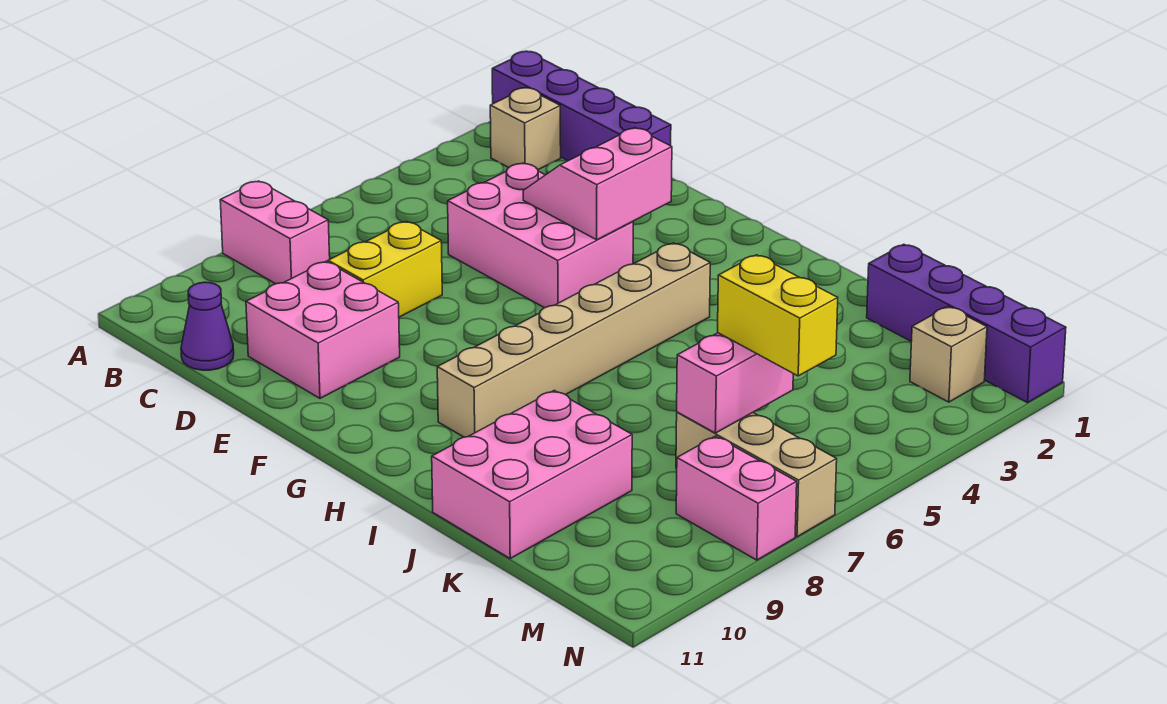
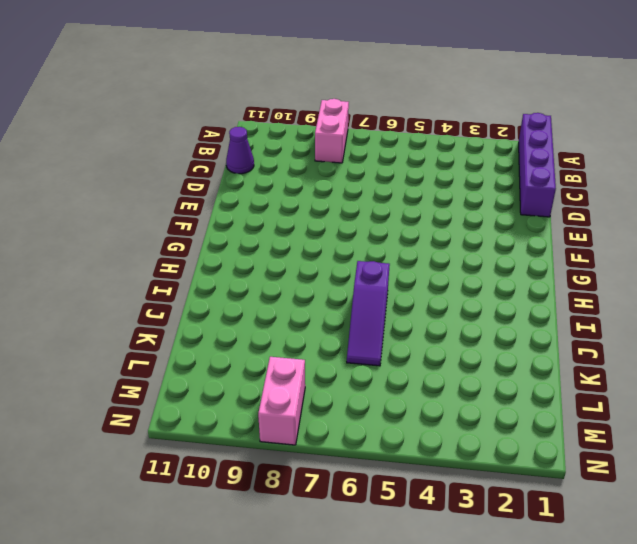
purple slope I6:K6 level 1 top I -> none
none -> tan brick B2 level 1
none -> pink brick D4:F5 level 1
none -> yellow brick D7:D8 level 1

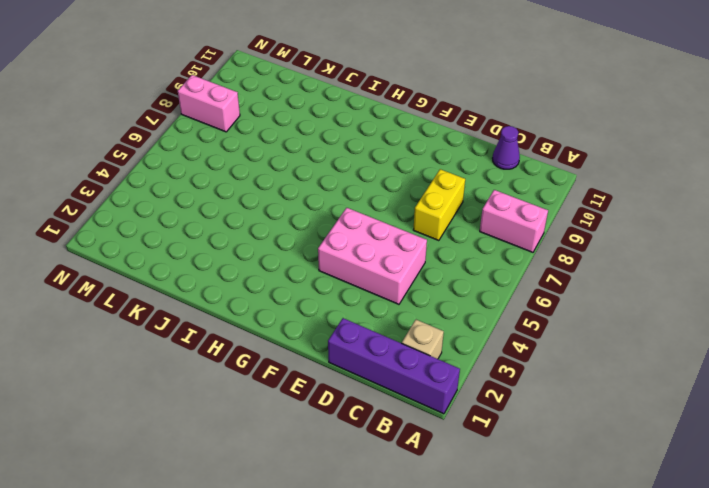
none -> pink brick D9:E10 level 1
none -> tan brick H4:H9 level 1
none -> pink brick J9:K11 level 1

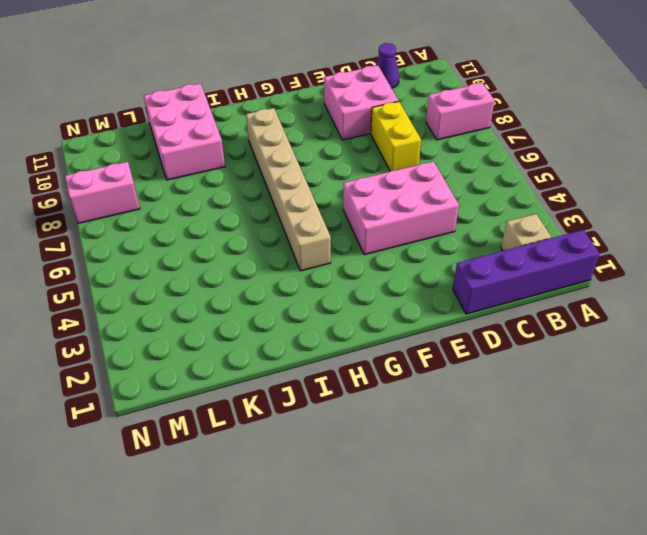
none -> purple brick K1:N1 level 1
none -> tan brick L7:N7 level 1
none -> tan brick M2 level 1

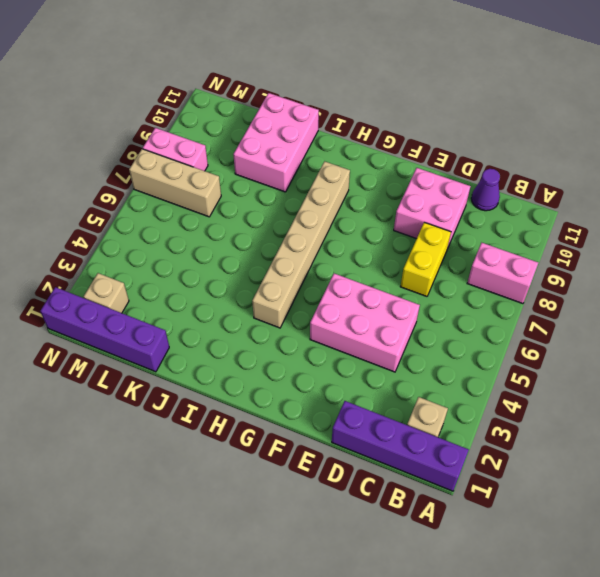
none -> pink slope E3:F4 level 2 top F
none -> pink brick L6:L7 level 2
none -> yellow brick L6:M6 level 3

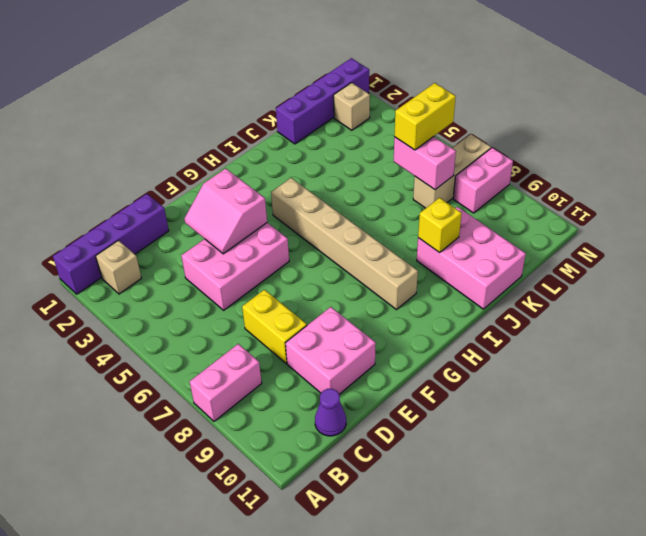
yellow brick J9 level 2 -> none

